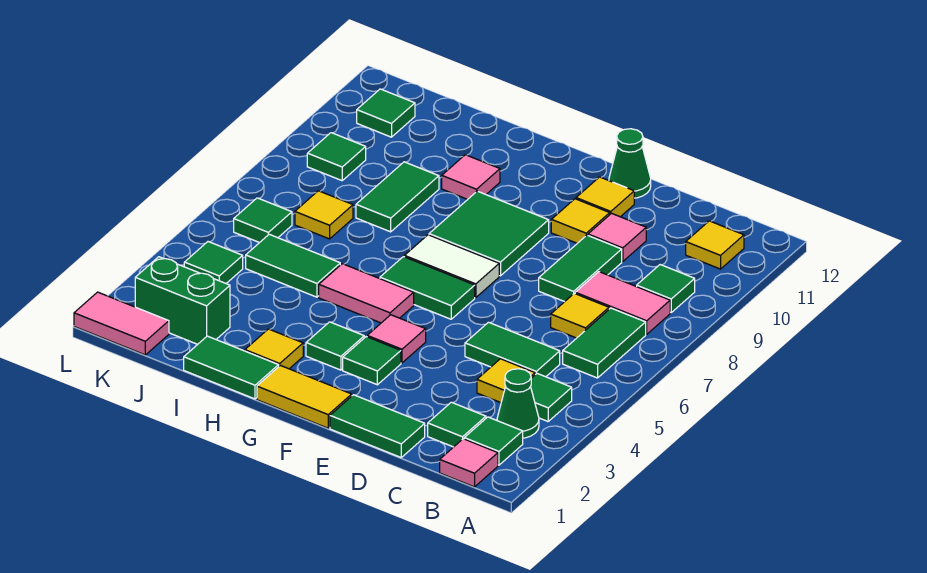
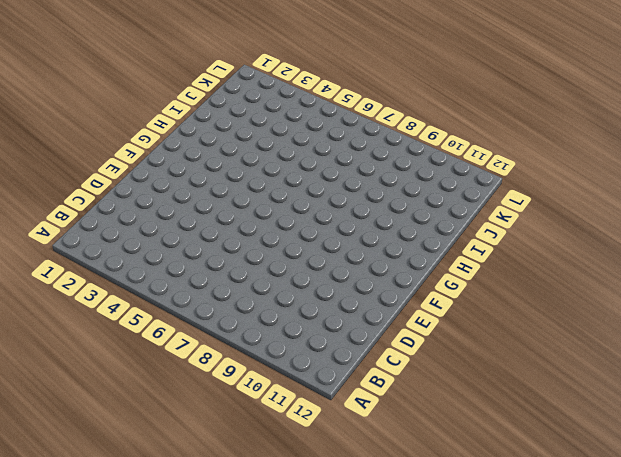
none -> pink tile B1 level 1
none -> green tile B2 level 1
none -> green cone B3 level 1
none -> green tile B4 level 1

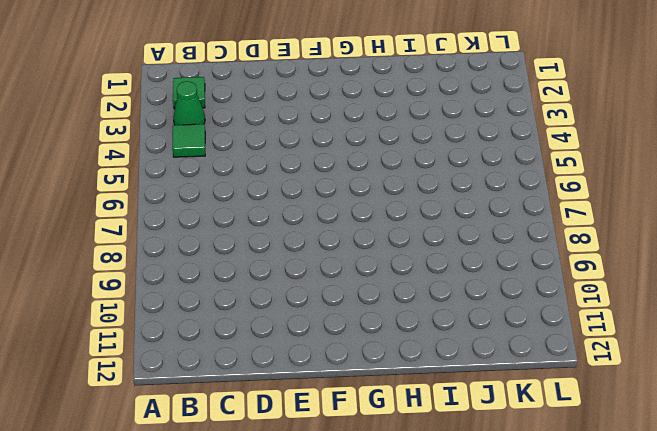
none -> pink tile B1 level 1
none -> green tile B6:B7 level 1
none -> pink tile B8:C8 level 1
none -> green tile B9 level 1

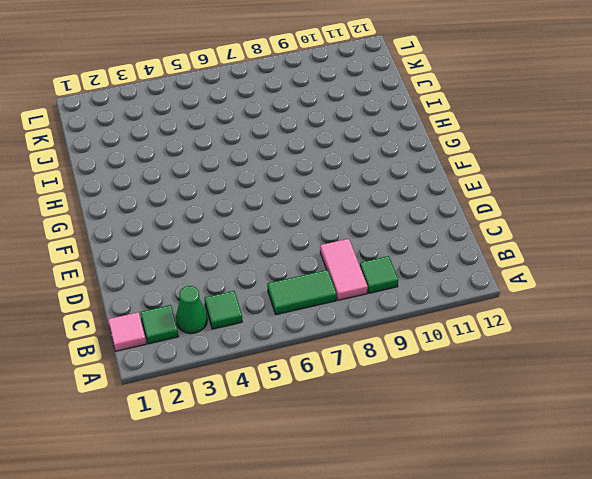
none -> yellow tile B11 level 1
none -> green tile C2 level 1
none -> yellow tile C4 level 1
none -> green tile C5:D5 level 1

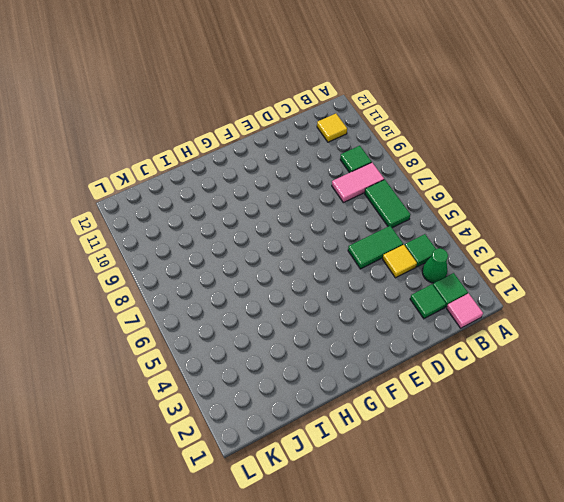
none -> yellow tile C7 level 1
none -> green tile D1:E1 level 1
none -> green tile D8:D9 level 1
none -> pink tile D10 level 1

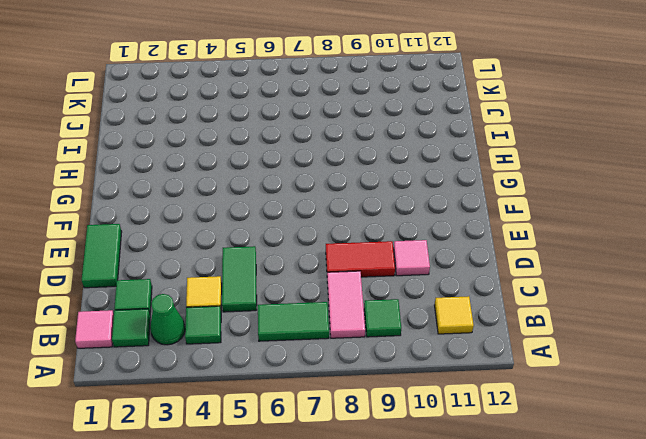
red tile D8:D9 level 1 -> green tile D8:D9 level 1
none -> yellow tile C7 level 1
none -> yellow tile E10 level 1
none -> yellow tile E11 level 1
none -> green cone E12 level 1

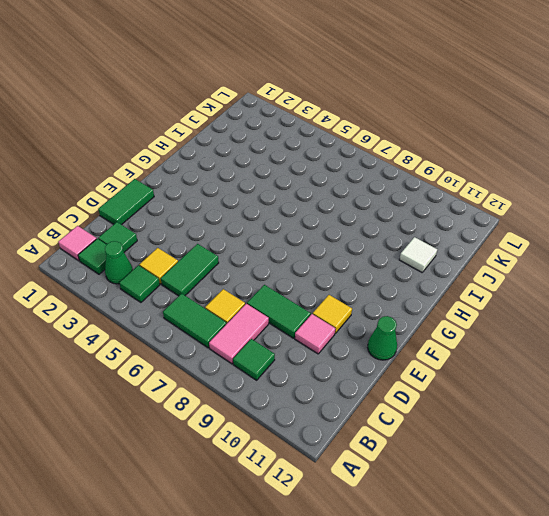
white tile I11 level 1 -> none
none -> yellow tile B11 level 1
none -> yellow tile E11 level 1
none -> yellow tile F1:G1 level 1
none -> green tile F3 level 1

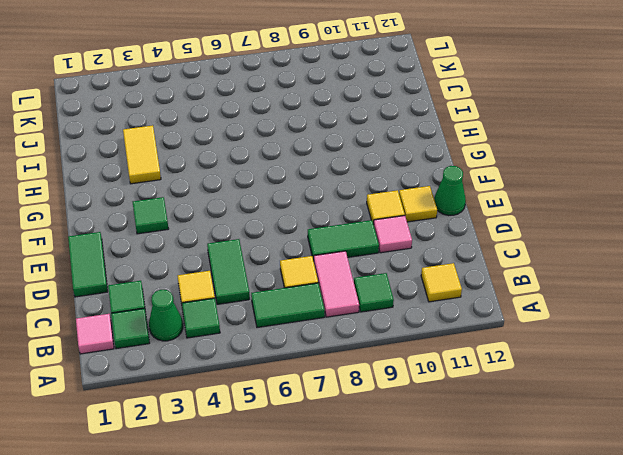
yellow tile H3:I3 level 1 -> yellow tile F1:G1 level 1
none -> pink tile F4 level 1
none -> green tile F6:G6 level 1
none -> white tile F7:G7 level 1
none -> green tile F8:G9 level 1

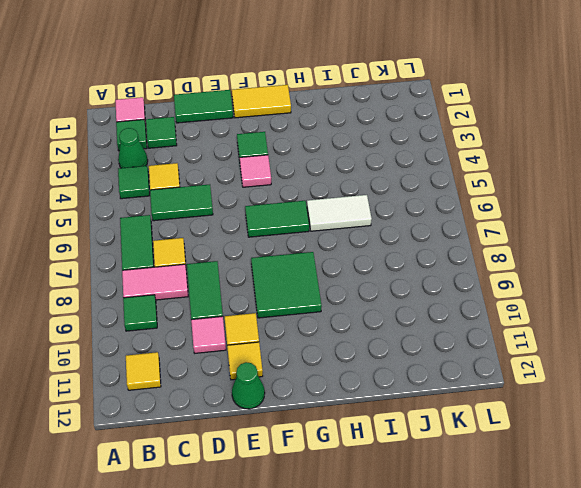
white tile H6:I6 level 1 -> white tile F7:G7 level 1
none -> green tile G3 level 1
none -> pink tile G5:H5 level 1
none -> green tile H1:I1 level 1
none -> yellow tile H2 level 1

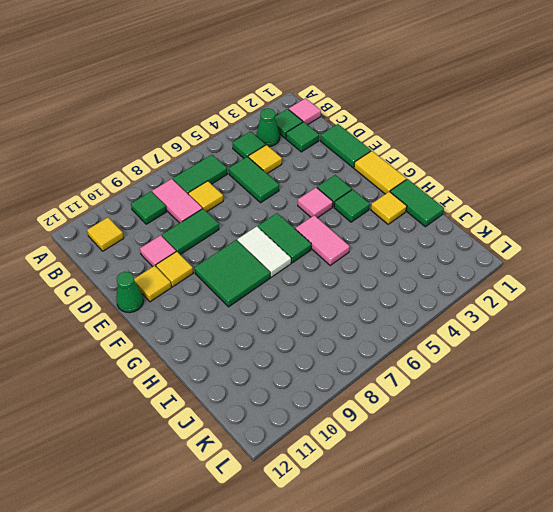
none -> pink tile H10 level 1
none -> green tile I5:J5 level 1
none -> green tile I8:I9 level 1
none -> green brick J2:K2 level 1

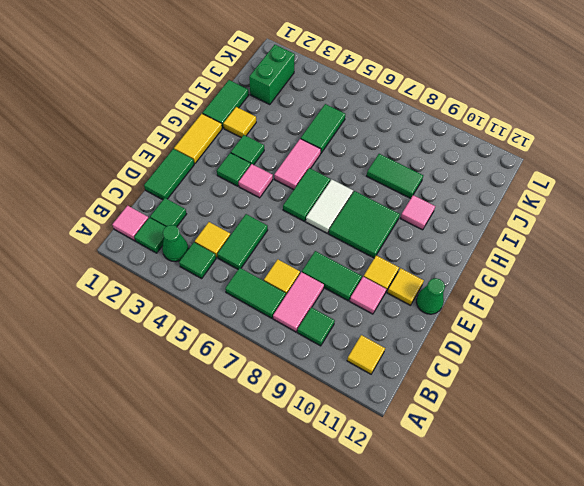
none -> yellow tile J7 level 1
none -> pink tile K1:L1 level 1
none -> green tile K4 level 1
none -> green tile K6 level 1

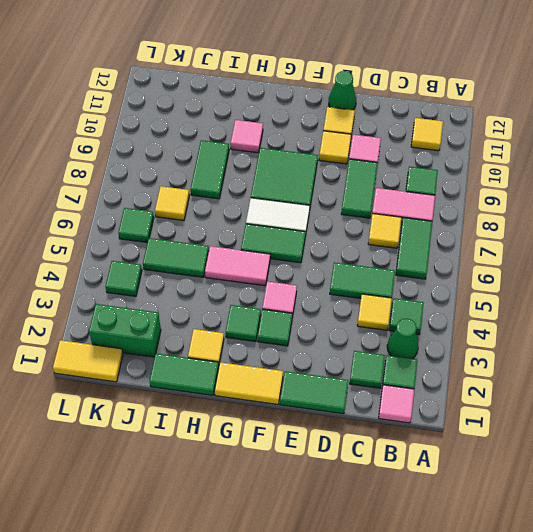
yellow tile K1:L1 level 1 -> pink tile K1:L1 level 1
none -> green tile K9 level 1
none -> green tile K11 level 1

